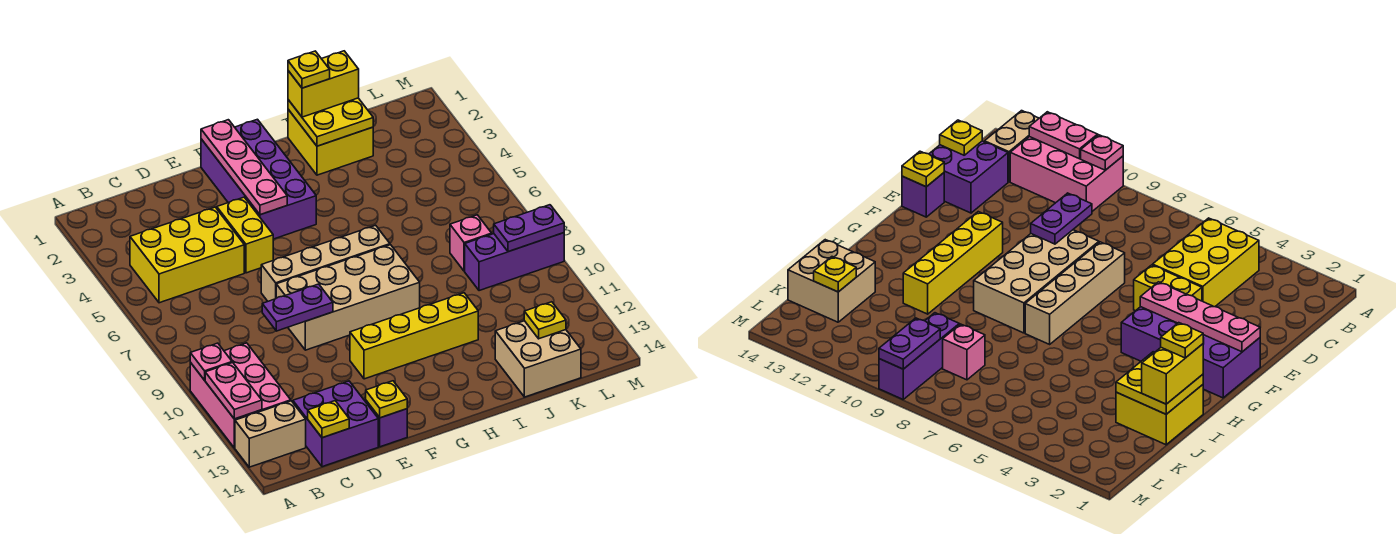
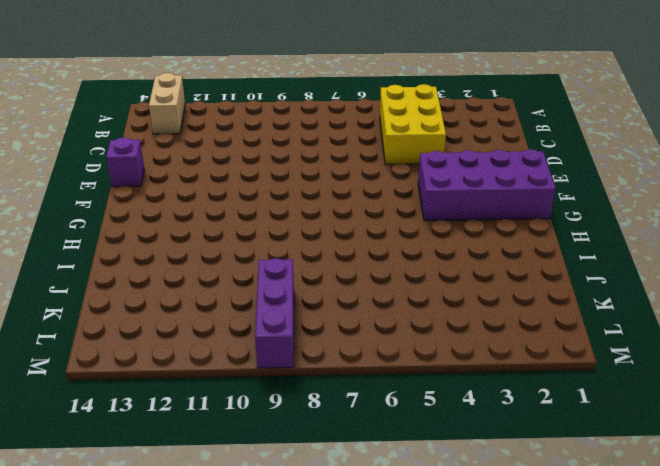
none -> pink brick A10:B12 level 1
none -> purple brick C13:D14 level 1
none -> yellow brick E4:E5 level 1

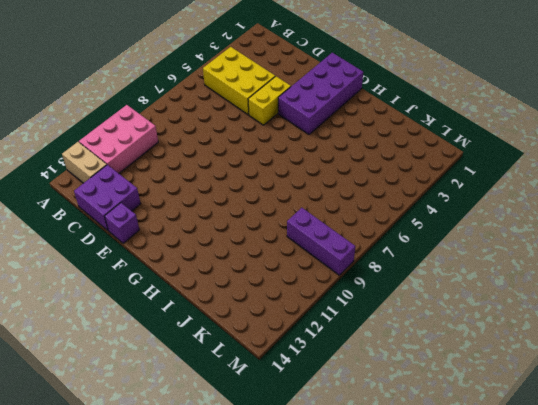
none -> tan brick E7:H7 level 1
none -> tan brick E8:H9 level 1
none -> yellow brick F11:I11 level 1

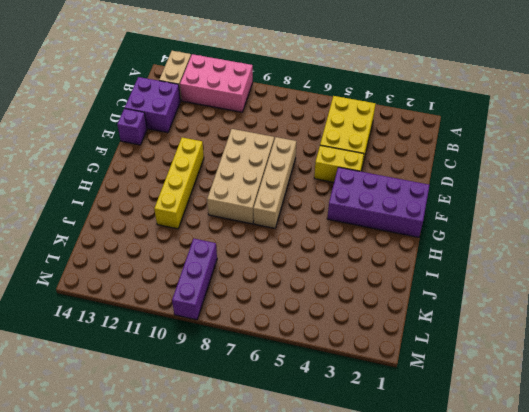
none -> yellow brick I1:J2 level 1
none -> tan brick J13:K14 level 1
none -> pink brick K8 level 1

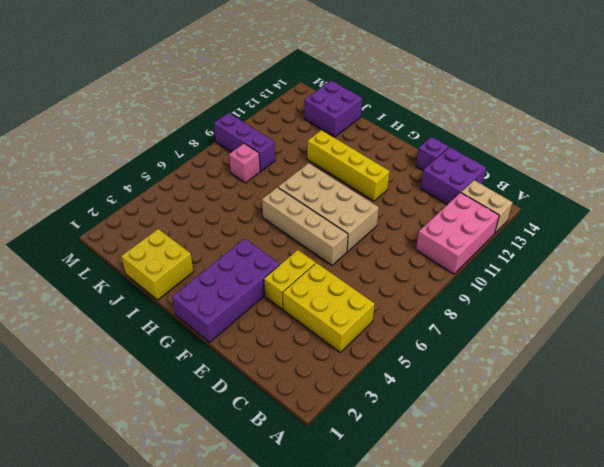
purple brick J13:K14 level 1 -> tan brick J13:K14 level 1
none -> pink plate A10 level 2
none -> pink plate A11:A12 level 2
none -> yellow plate C14 level 2

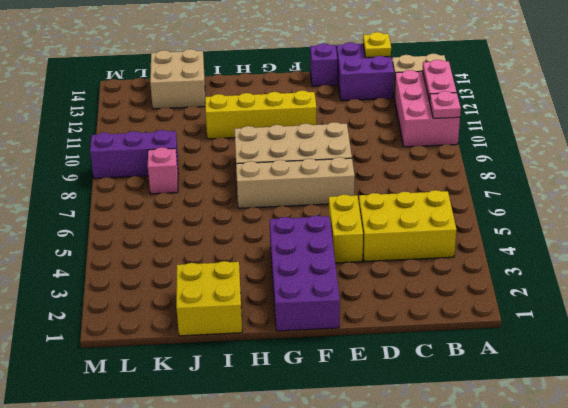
none -> purple plate D9:E9 level 2
none -> yellow plate E14 level 2
none -> pink plate F1:F4 level 2

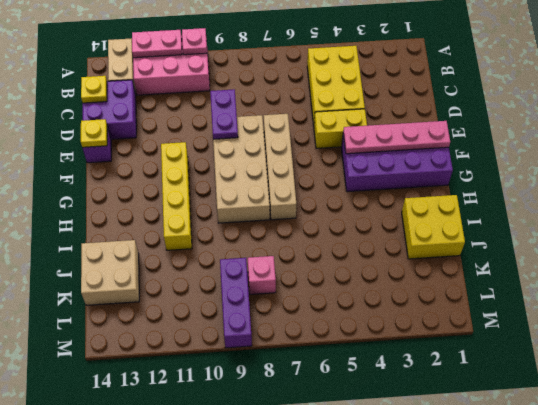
none -> yellow plate I1:J2 level 2
none -> yellow plate K13 level 2
none -> purple plate L9:M9 level 2

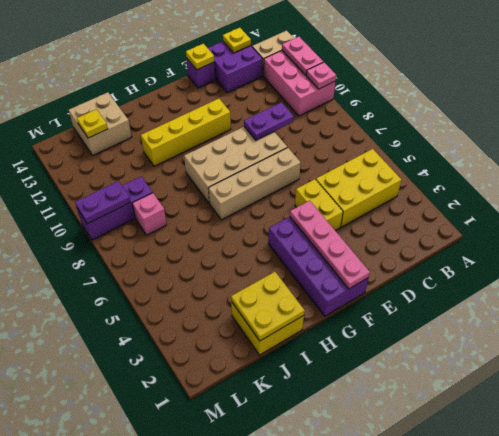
none -> yellow brick I1:J1 level 3
none -> yellow plate I1 level 4

